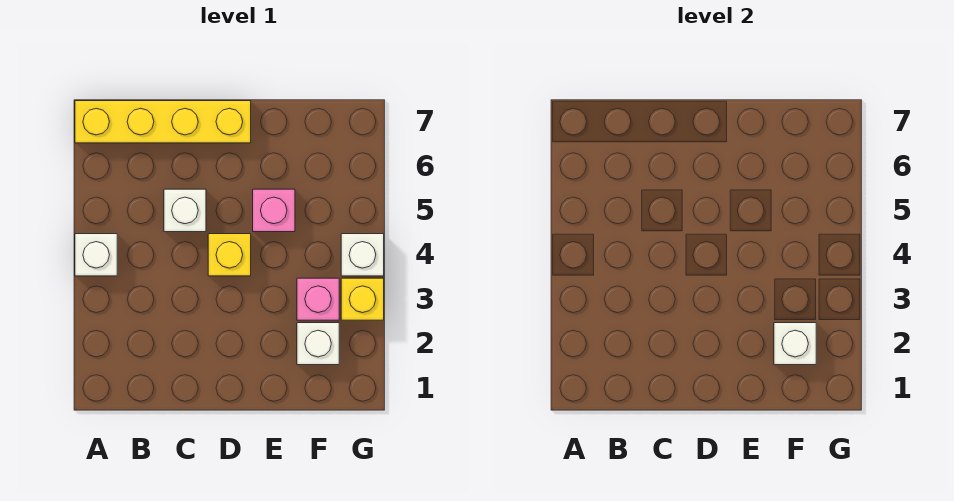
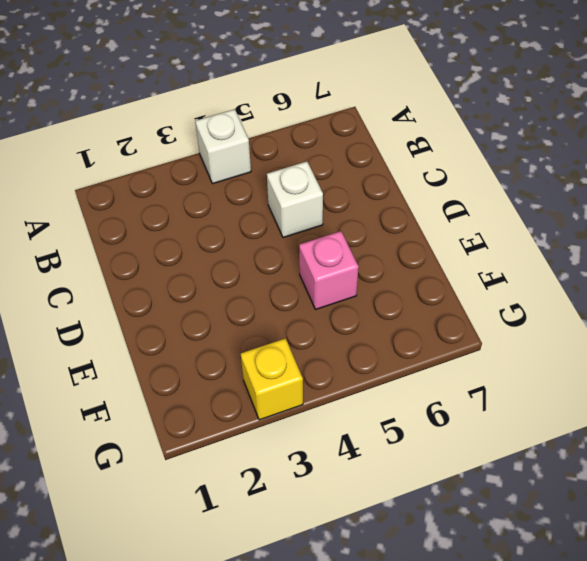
none -> yellow brick A7:D7 level 1
none -> yellow brick D4 level 1

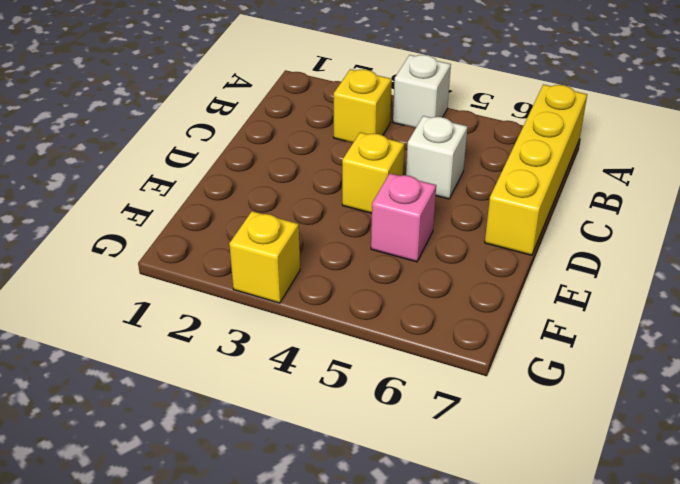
yellow brick B3 level 1 -> none
none -> white brick F2 level 1
none -> pink brick F3 level 1

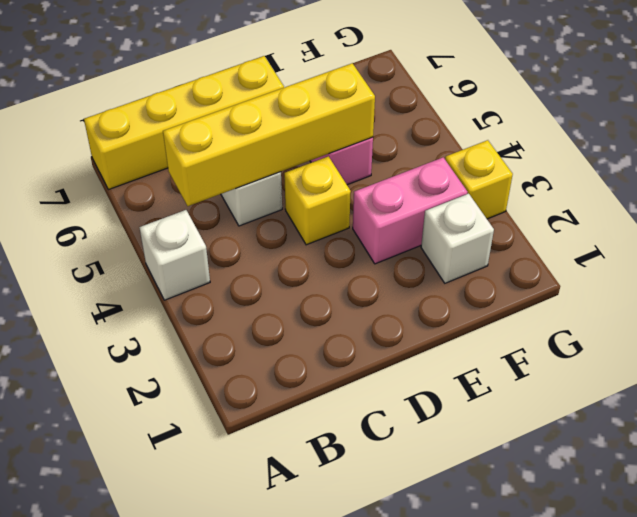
yellow brick B5:E5 level 2 -> none
pink brick E3:F3 level 1 -> pink brick F3 level 1
none -> white brick G4 level 1
none -> white brick F2 level 2

